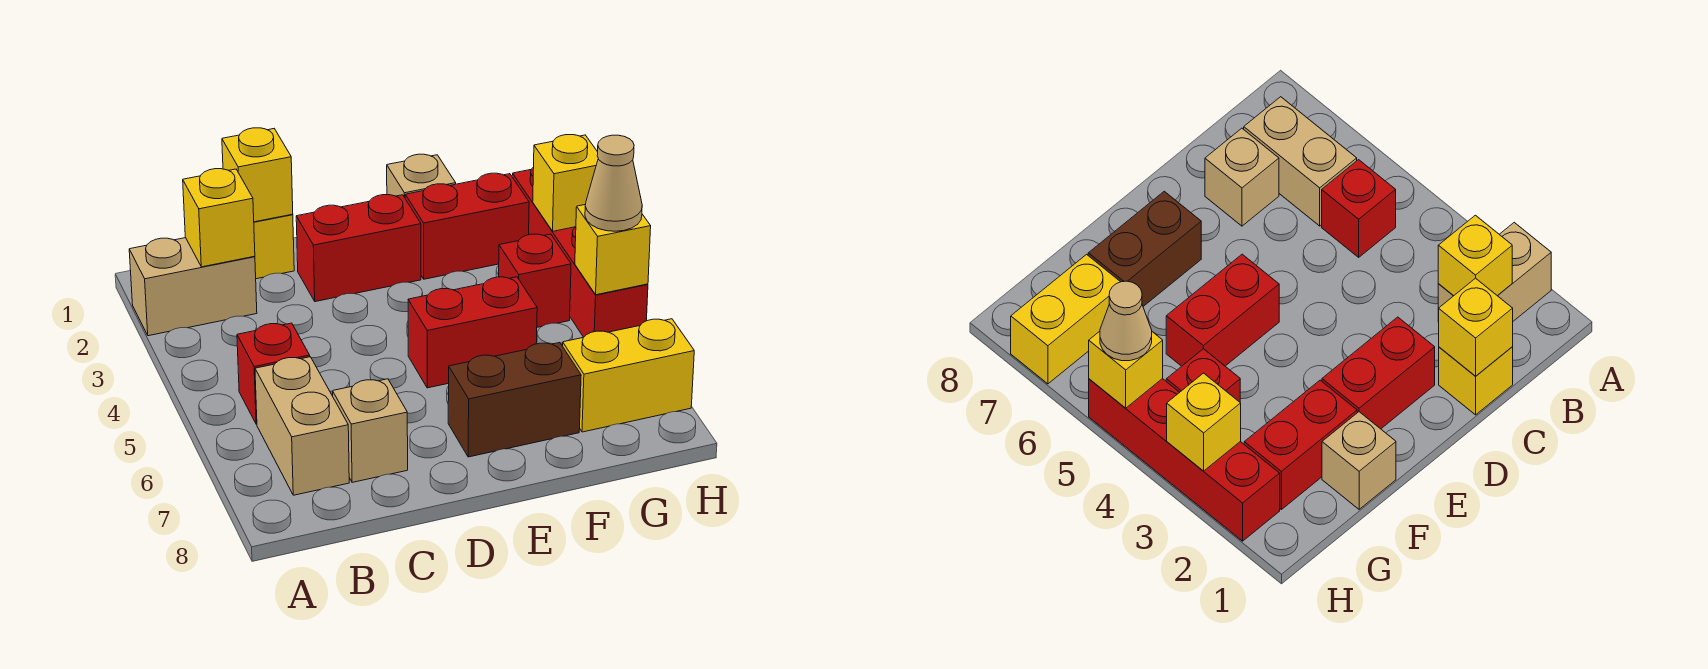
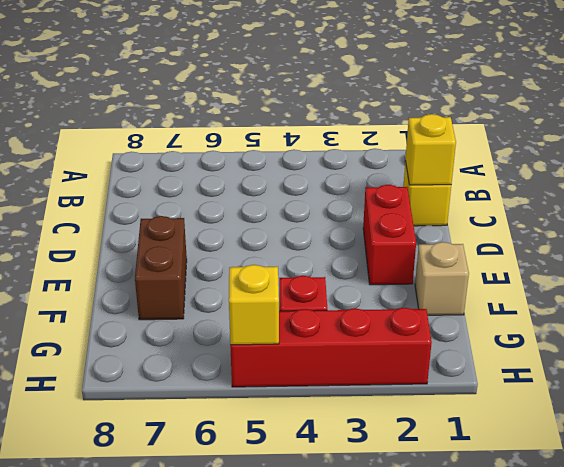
none -> tan brick A2:B2 level 1
none -> red brick B5 level 1
none -> tan brick B6:B7 level 1

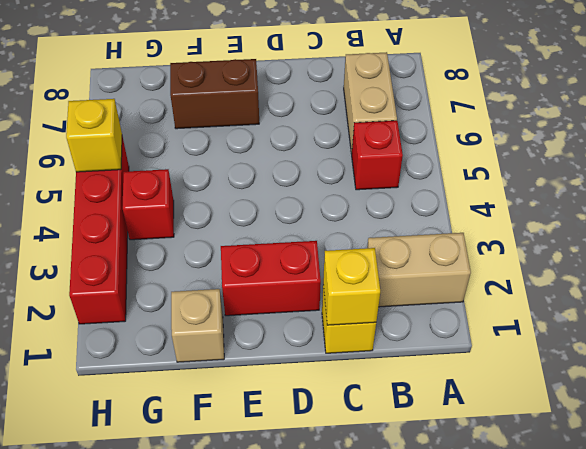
none -> tan brick C7 level 1
none -> red brick E5:F5 level 1
none -> red brick F2:G2 level 1

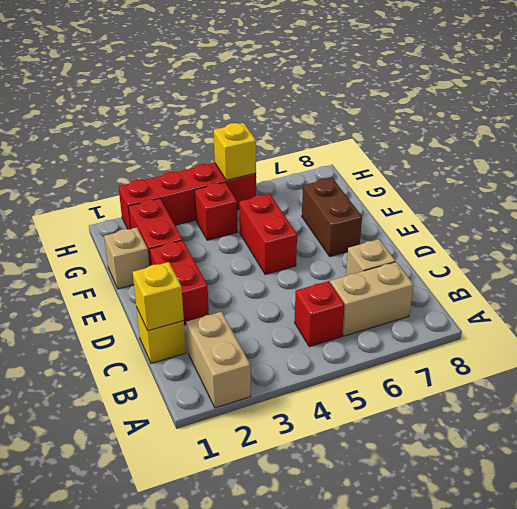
none -> yellow brick G7:H7 level 1
none -> yellow brick B2 level 2
none -> yellow brick H3 level 2

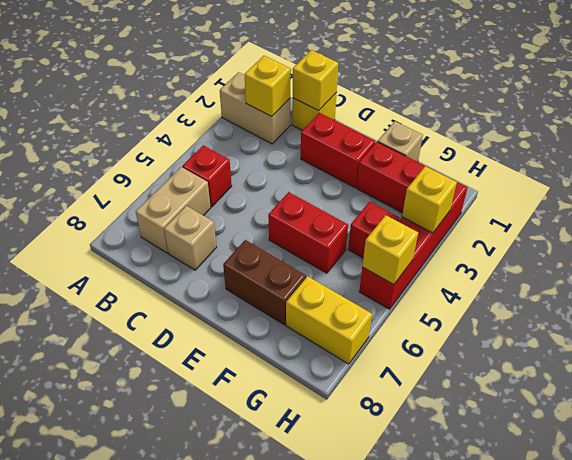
none -> tan cone H5 level 3

